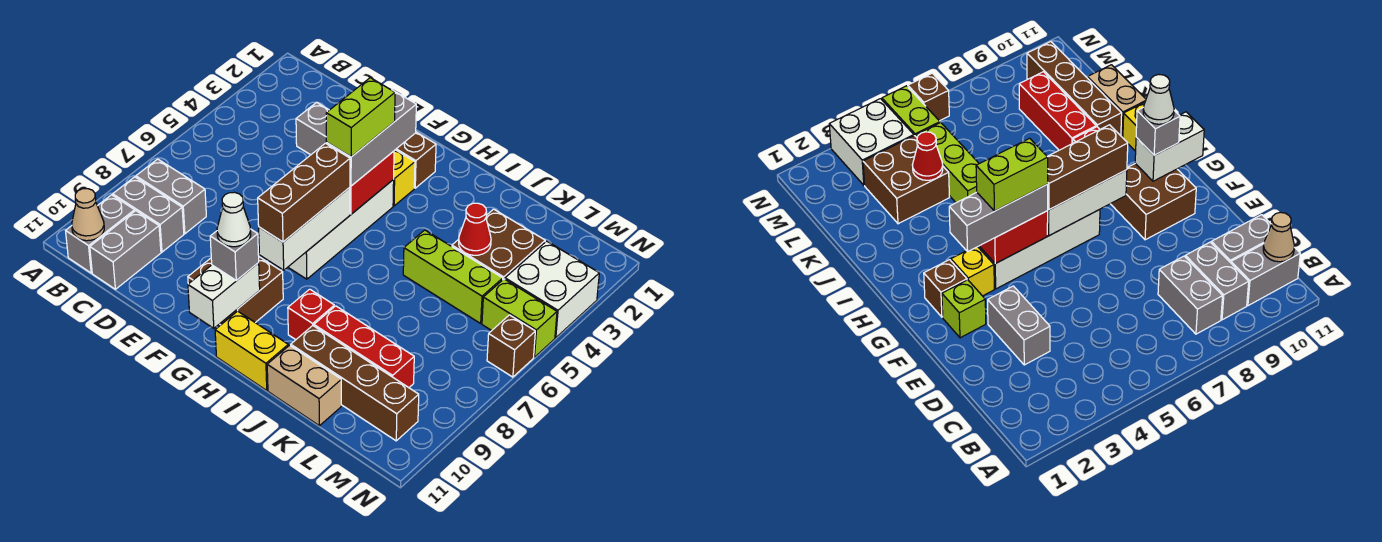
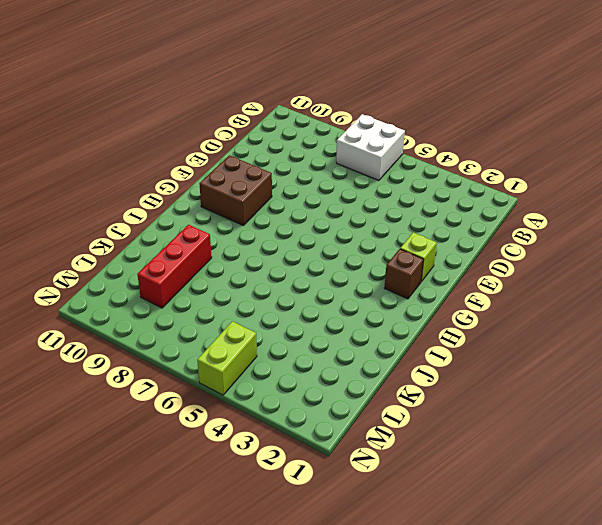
white brick A6:B7 level 1 -> white brick M3:N4 level 1
none -> grey brick B8:C8 level 1
none -> grey brick B9:C9 level 1
none -> grey brick B10:B11 level 1
none -> grey brick C10:C11 level 1

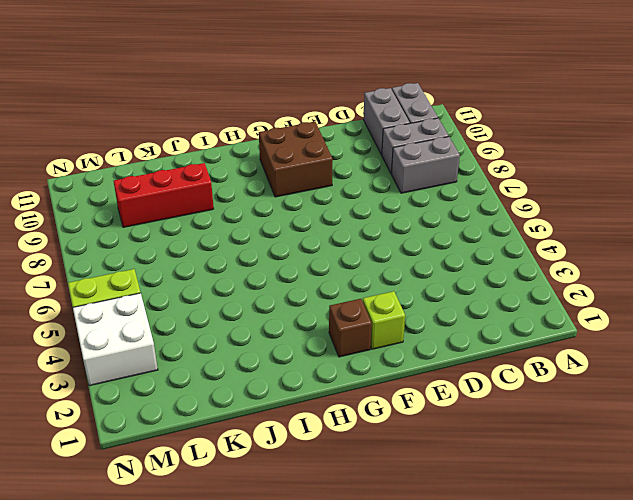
none -> grey brick D3:E3 level 1
none -> yellow brick G3 level 1
none -> white brick G4:G7 level 1
none -> yellow brick H11:I11 level 1

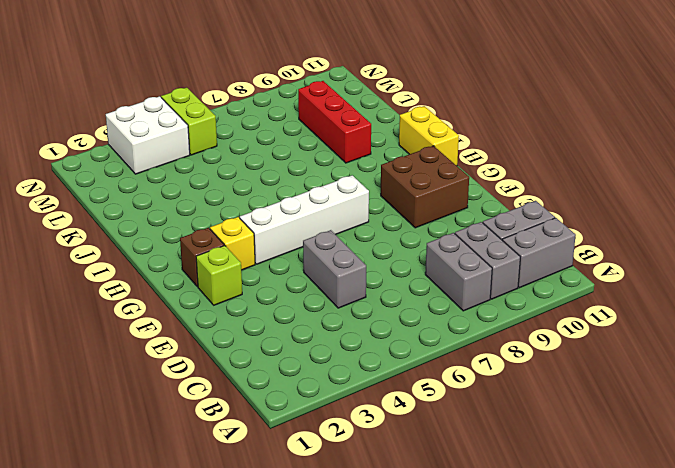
grey brick D5:E5 level 1 -> grey brick D3:E3 level 1
none -> red brick I9 level 1
none -> lime brick J5:L5 level 1
none -> brown brick J10:M10 level 1
none -> tan brick J11:K11 level 1

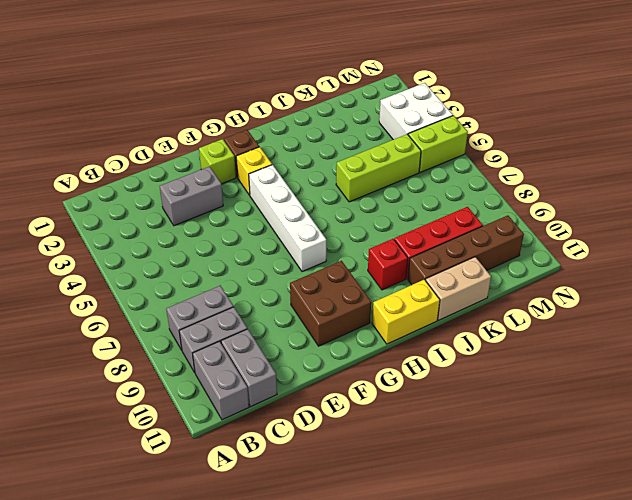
none -> brown brick K3:L4 level 1
none -> brown brick N6 level 1
none -> tan cone B11 level 2
none -> red brick G4:G5 level 2

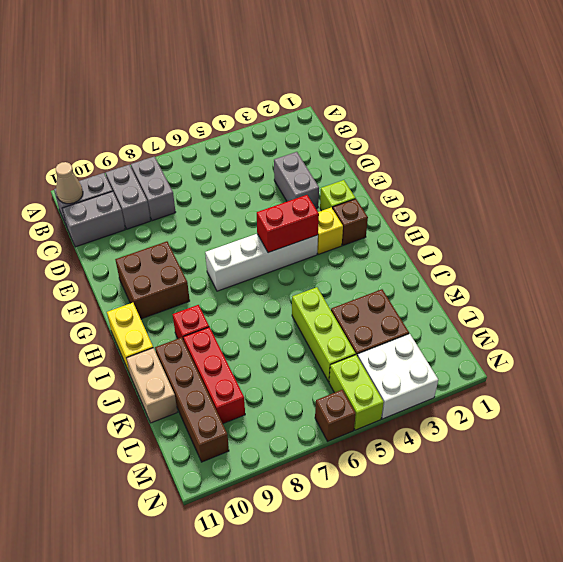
none -> white brick G6:G8 level 2
none -> white brick G10:G11 level 2
none -> red cone K4 level 2
none -> grey brick G3:G5 level 3

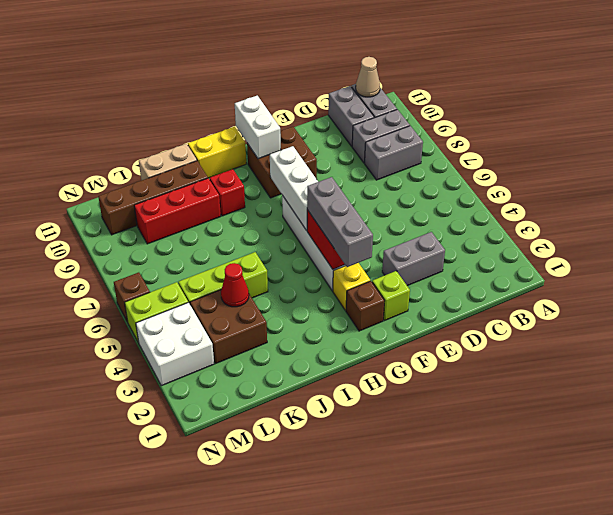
none -> brown brick G6:G8 level 3
none -> grey brick G10 level 3
none -> lime brick G4:G5 level 4
none -> white cone G10 level 4

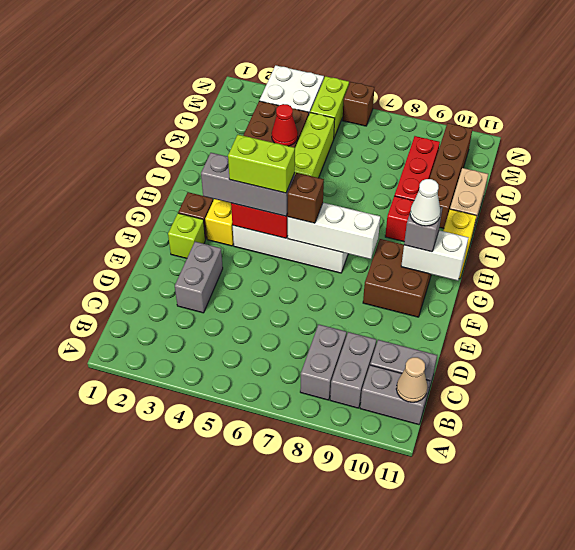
brown brick G6 level 3 -> brown brick G6:G8 level 3

